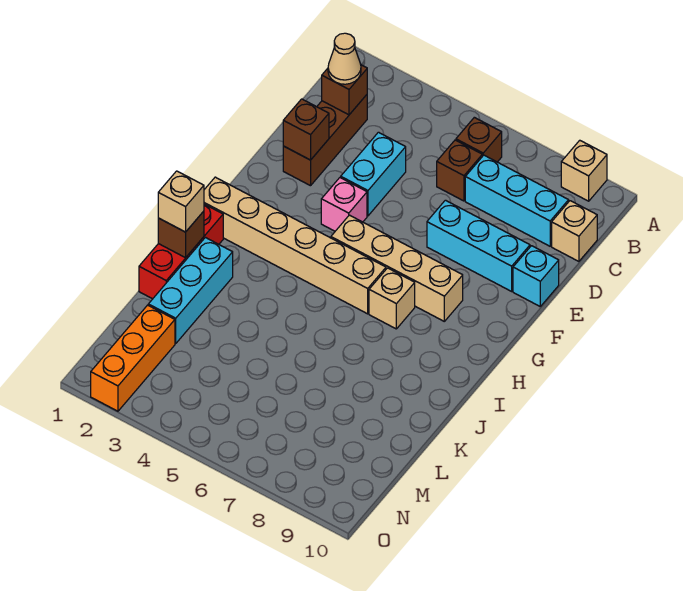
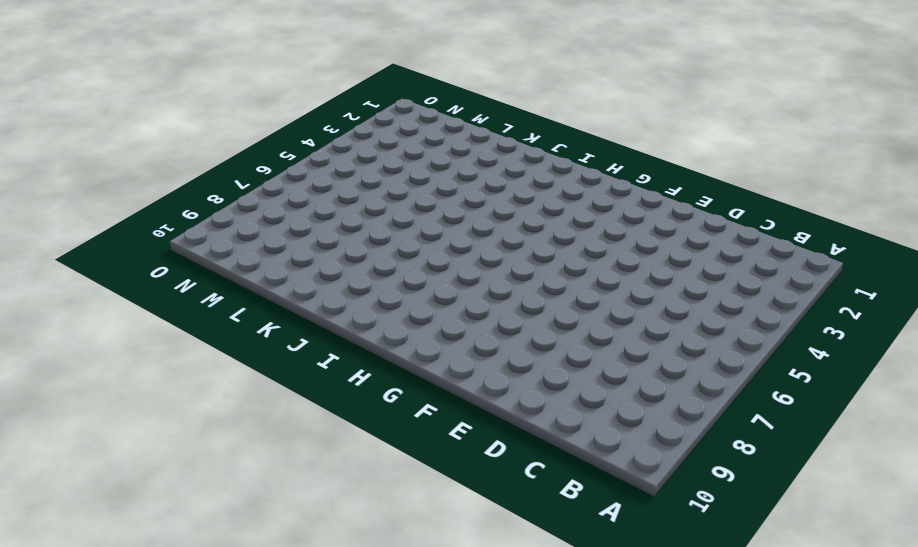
none -> tan brick A9 level 1
none -> brown brick B6 level 1
none -> brown brick C2:E2 level 1

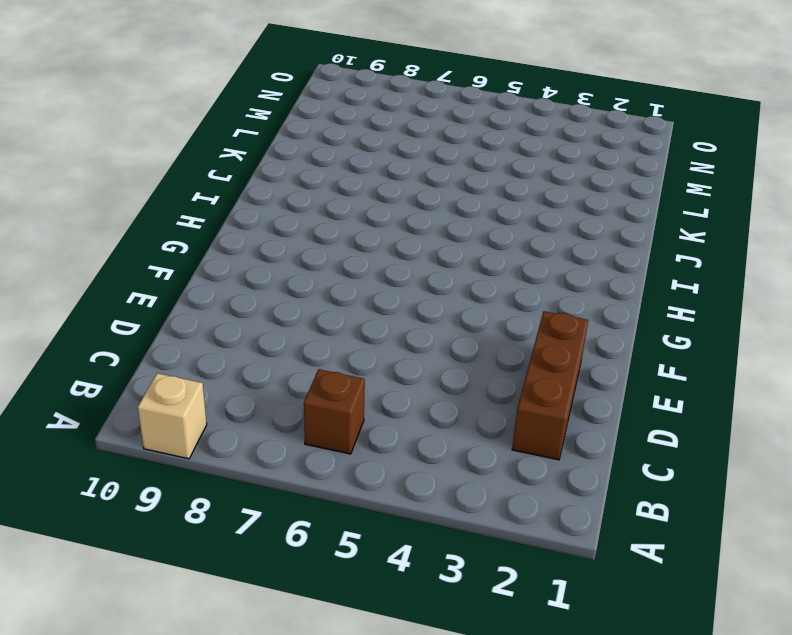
none -> brown brick C6 level 1
none -> cyan brick C7:C9 level 1
none -> tan brick C10 level 1

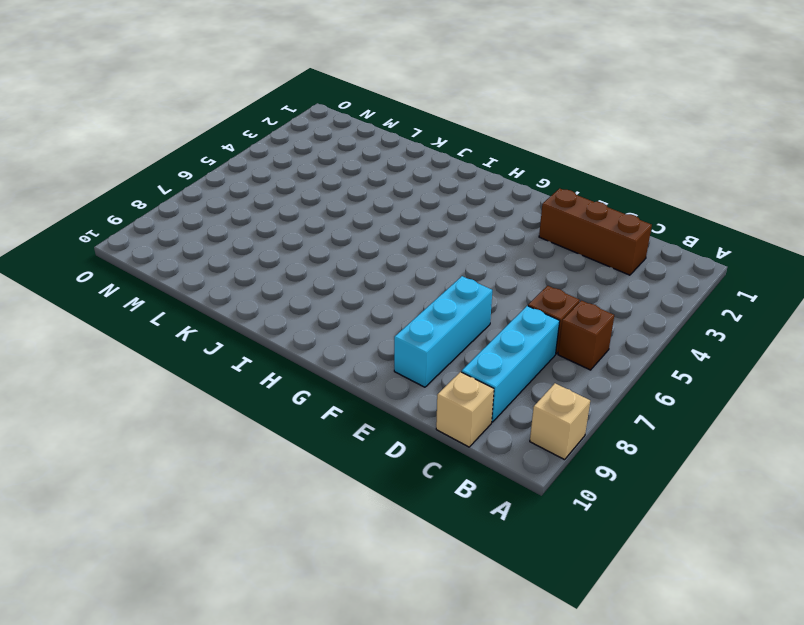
none -> cyan brick D4:E4 level 1
none -> cyan brick E10 level 1
none -> pink brick F4 level 1

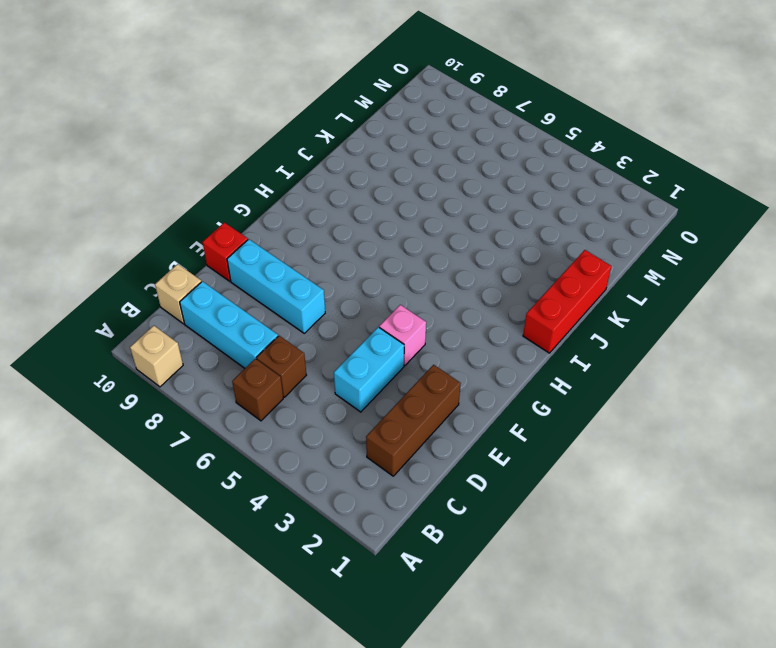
red brick E10 level 1 -> cyan brick E10 level 1
none -> tan brick G5:G8 level 1
none -> tan brick H1:H6 level 1
none -> tan brick H7 level 1

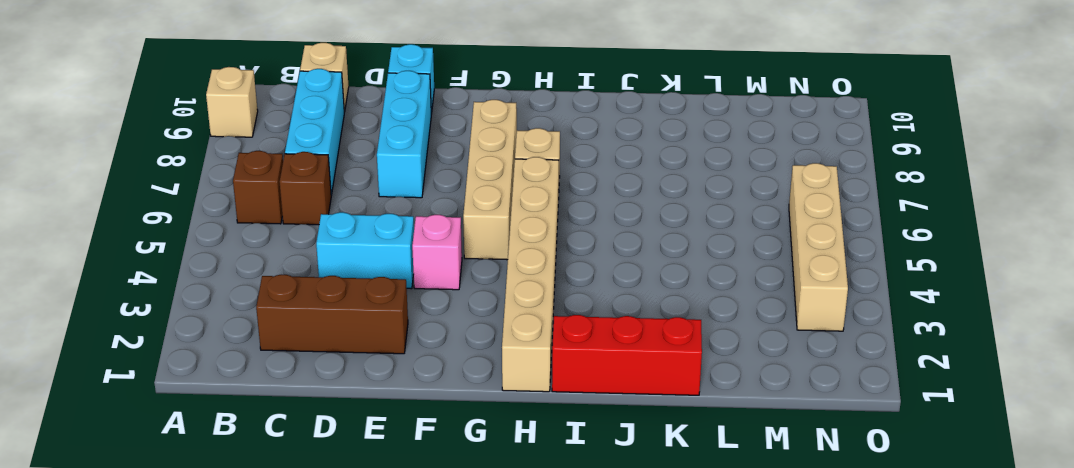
tan brick N3:N6 level 1 -> none
none -> cyan brick J2:L2 level 1
none -> orange brick M2:O2 level 1
none -> brown brick C2 level 2

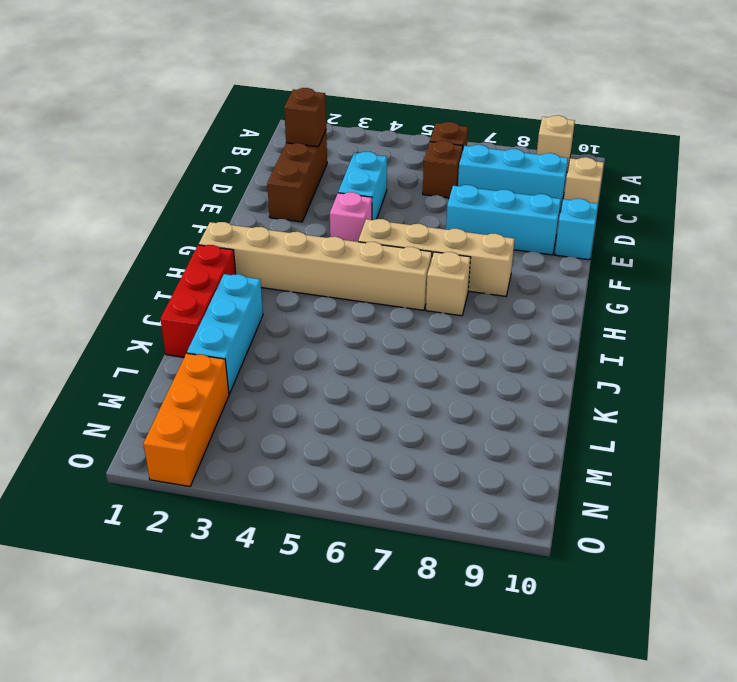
none -> brown brick E2 level 2
none -> brown brick J1 level 2
none -> tan cone C2 level 3

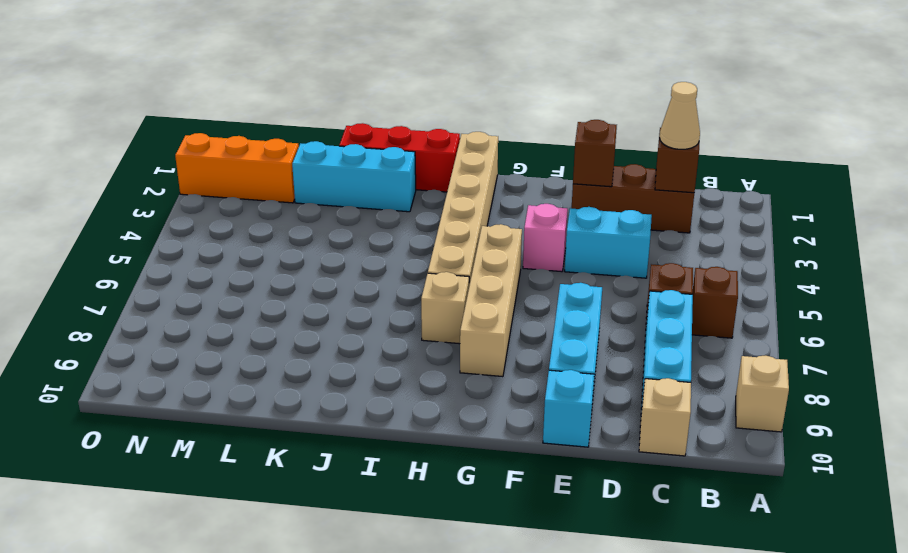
none -> brown brick J1 level 2
none -> tan brick J1 level 3

